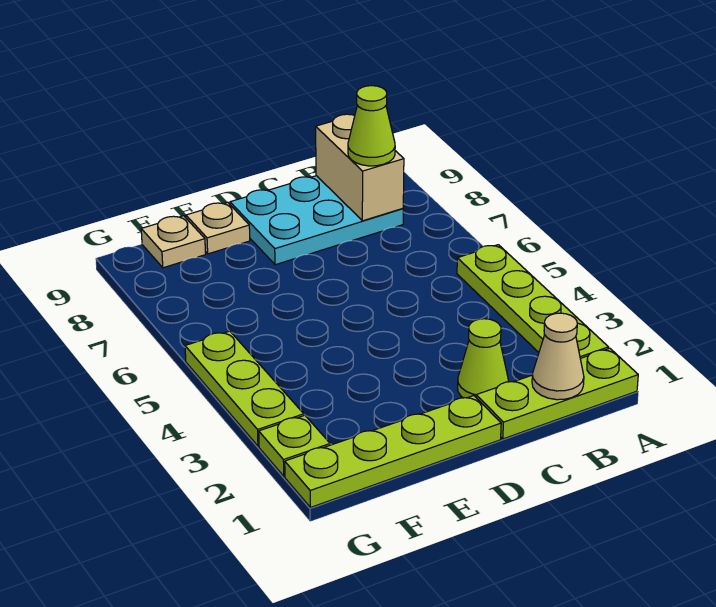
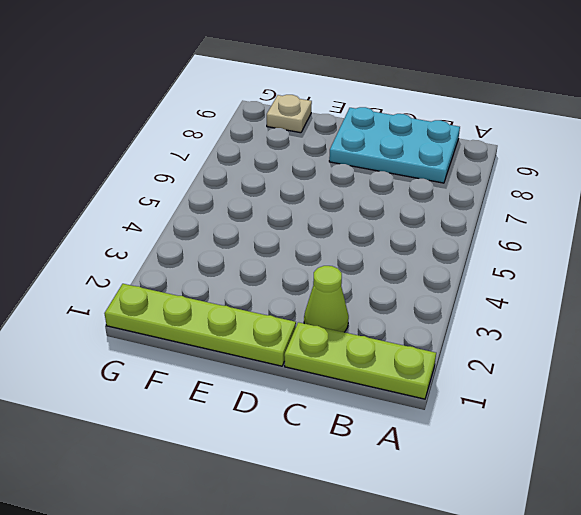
none -> lime plate A2:A5 level 1
none -> tan plate E9 level 1
none -> lime plate G2 level 1

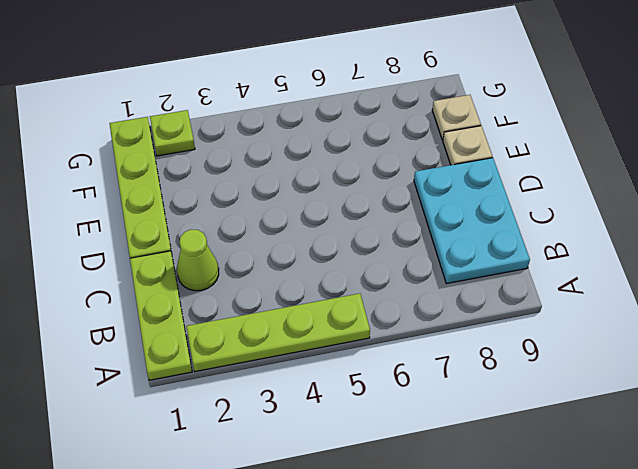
none -> lime plate G3:G5 level 1
none -> tan cone B1 level 2
none -> tan brick B8:B9 level 2

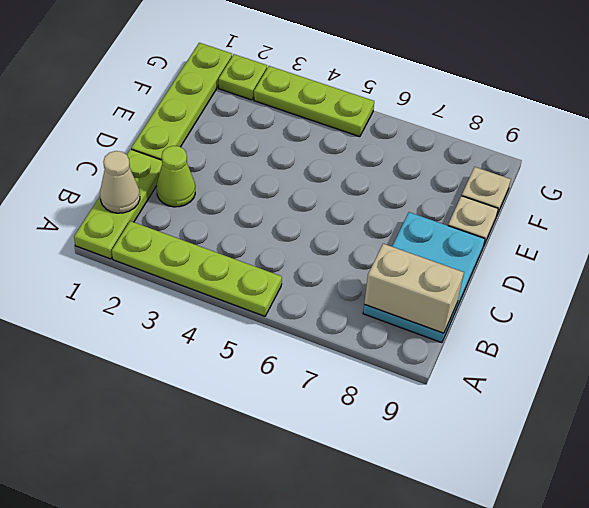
none -> lime cone B8 level 3

